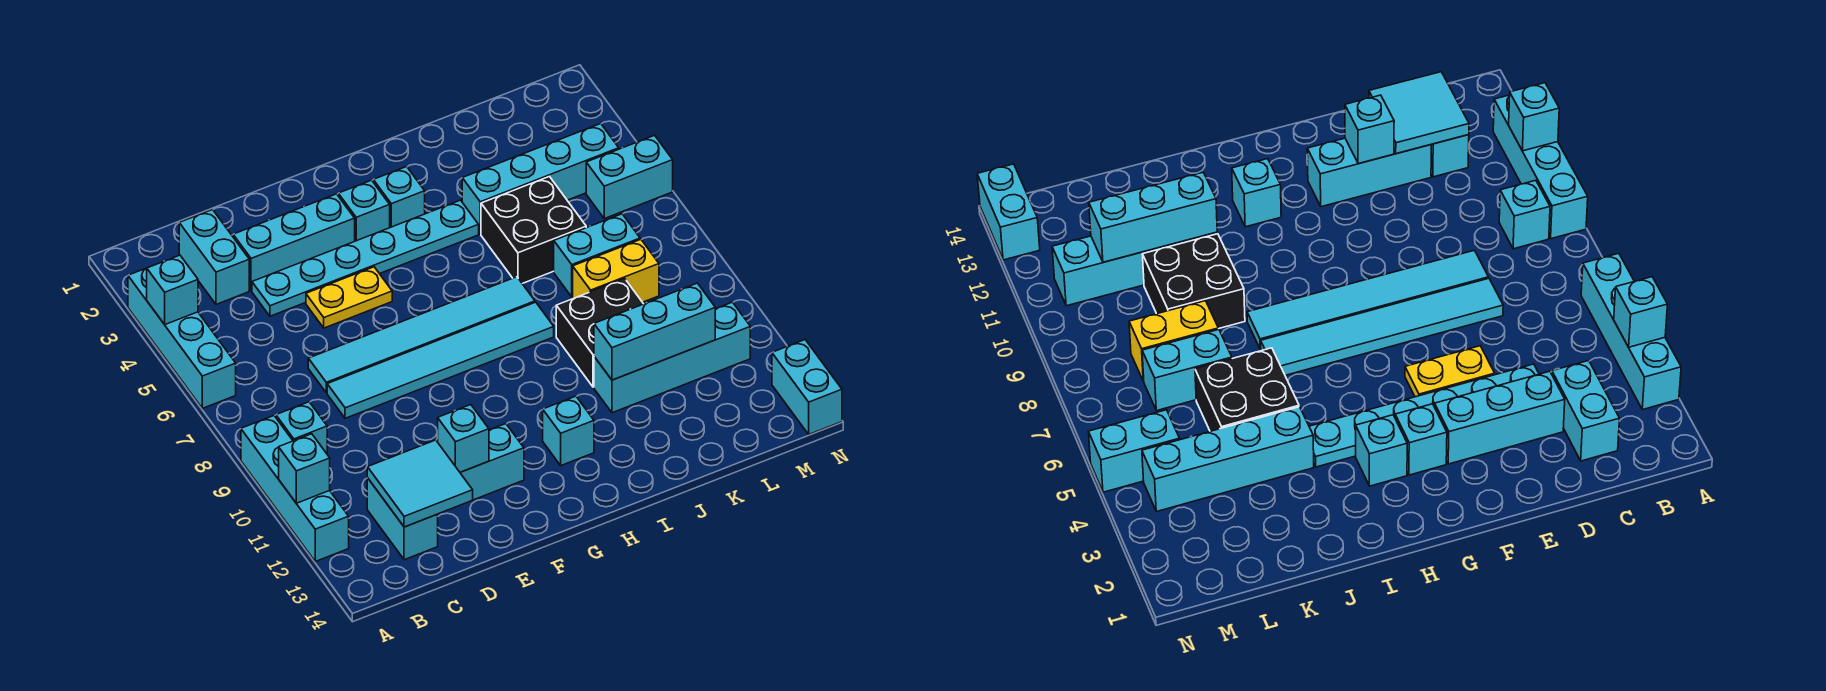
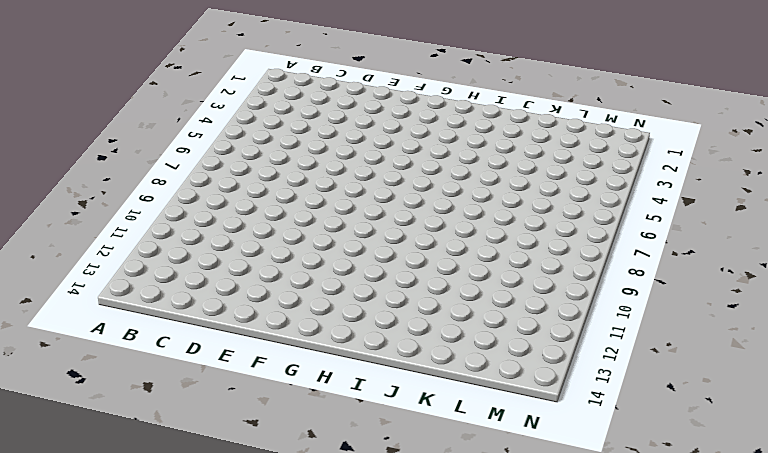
none -> cyan brick A3:A6 level 1
none -> cyan brick A9:A12 level 1
none -> cyan brick B9 level 1

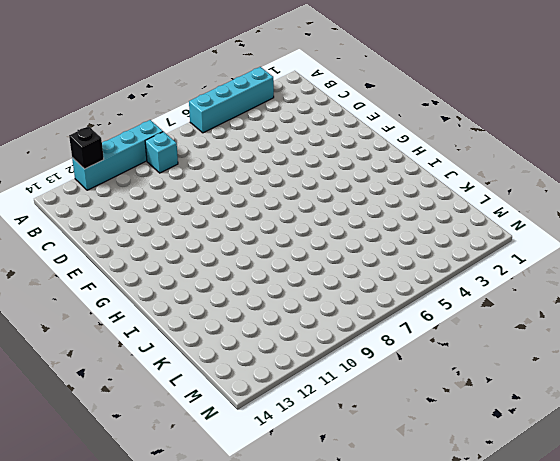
black brick A12 level 2 -> none
none -> cyan brick C2:C3 level 1
none -> cyan brick C12:C13 level 1
none -> cyan brick D3:F3 level 1

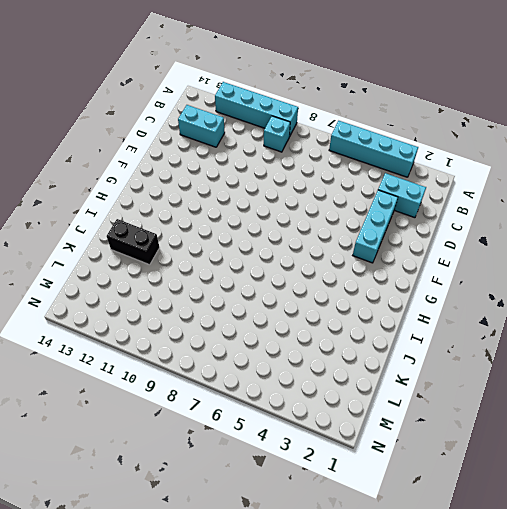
black brick J12:J13 level 1 -> none
none -> cyan plate D4:I4 level 1
none -> cyan tile D7:I7 level 1
none -> cyan tile D8:I8 level 1

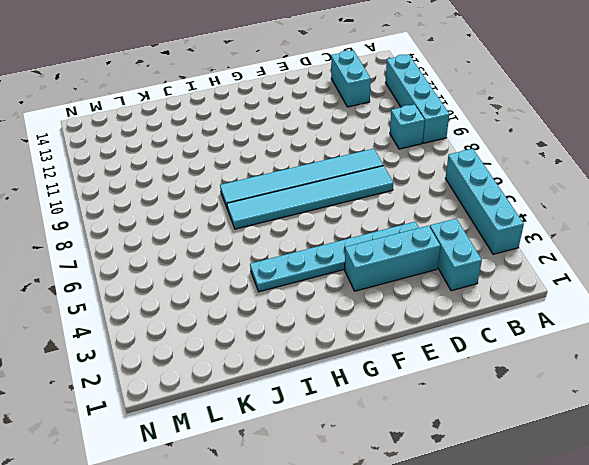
none -> cyan brick D12:F12 level 1
none -> yellow plate E5:F5 level 1
none -> cyan brick G3 level 1

